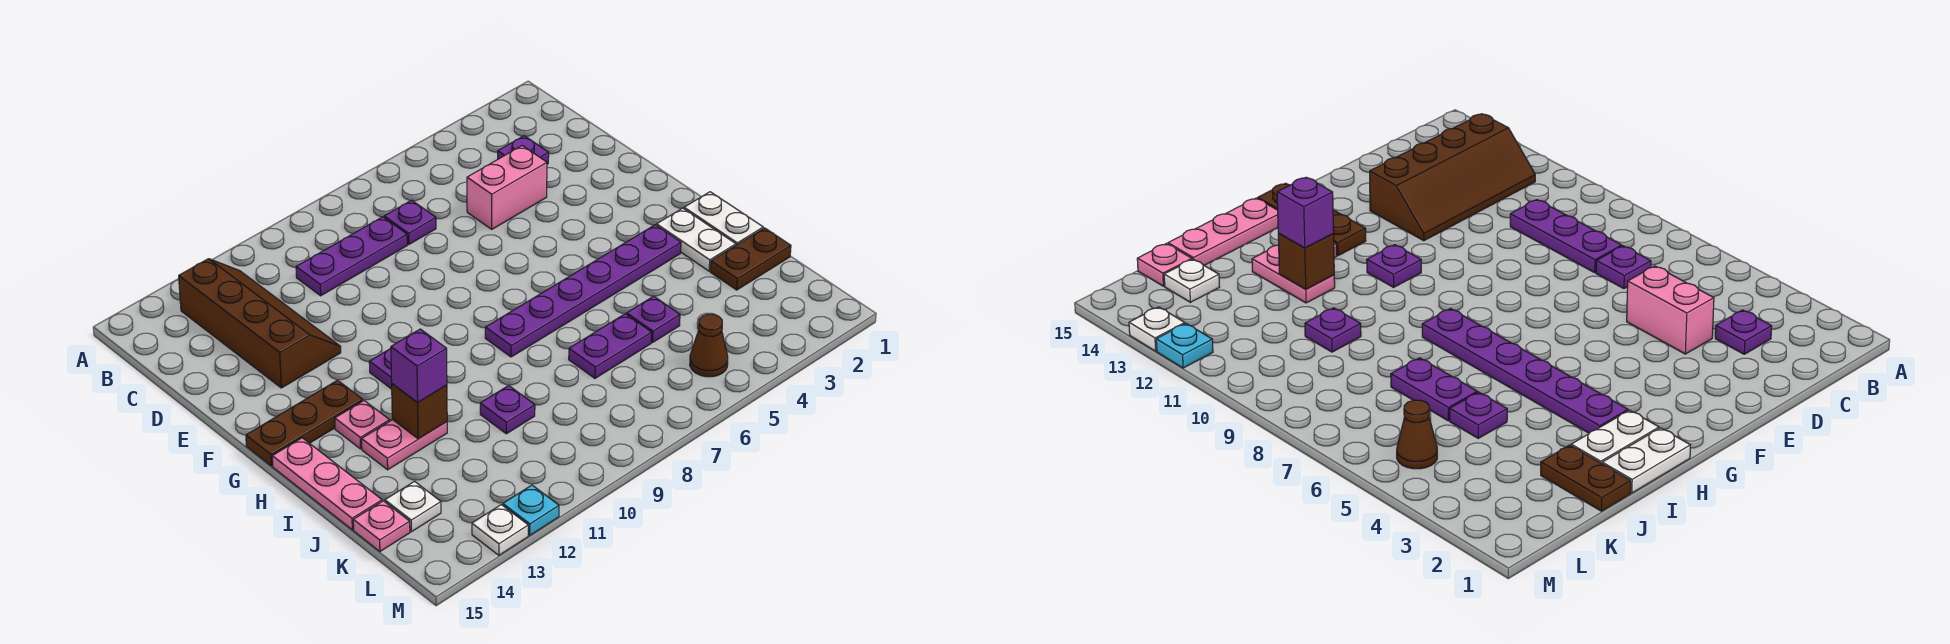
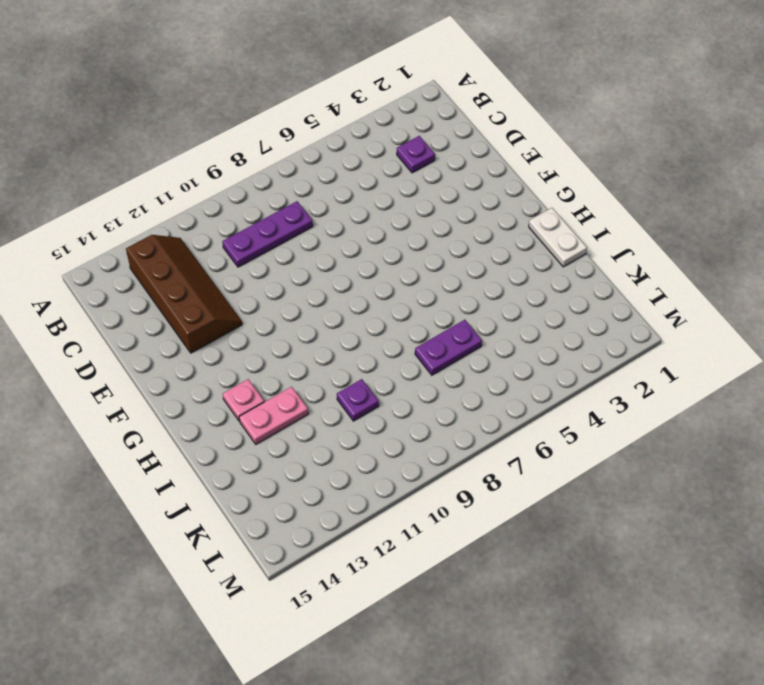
none -> purple plate C7 level 1
none -> pink brick D4:D5 level 1
none -> purple plate G11 level 1

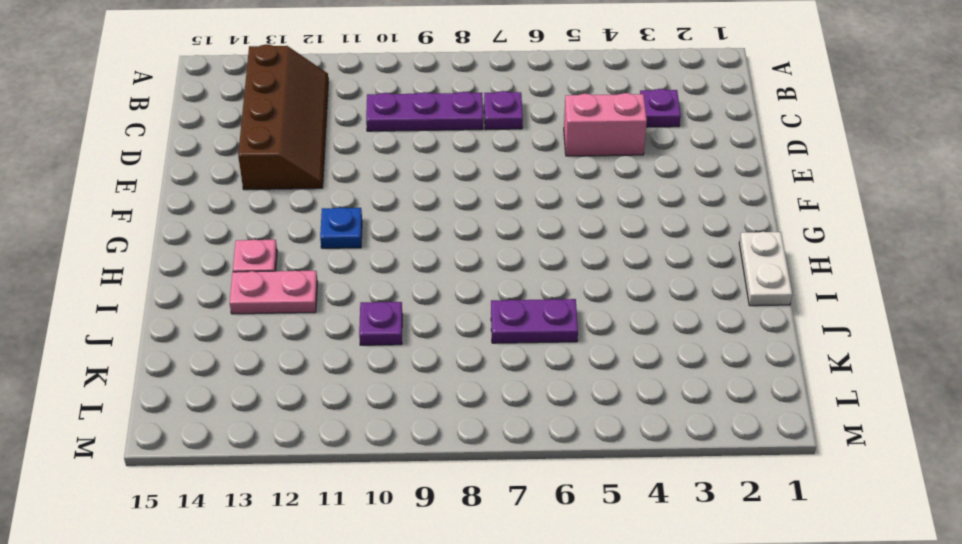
blue plate G11 level 1 -> purple plate G11 level 1
none -> brown plate G13:G15 level 1
none -> white plate H2:I2 level 1
none -> purple plate H3:H8 level 1

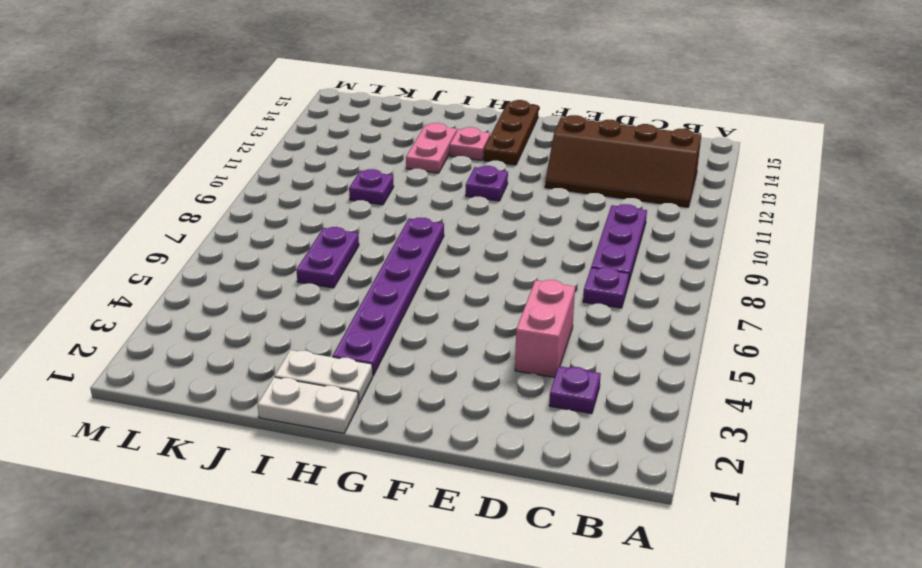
none -> pink plate H15:J15 level 1
none -> brown plate J1:J2 level 1
none -> purple plate J5 level 1

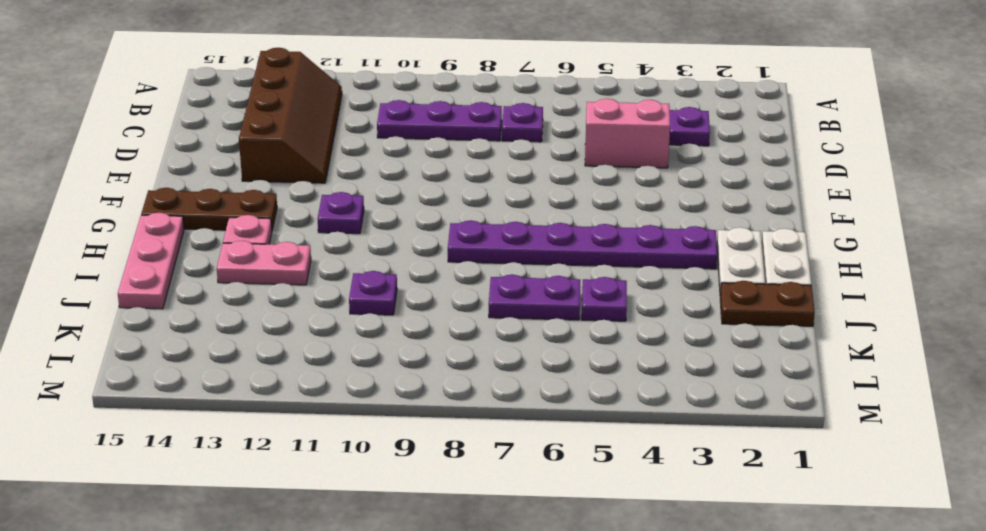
none -> white plate K14 level 1
none -> pink plate K15 level 1
none -> brown cone L5 level 1

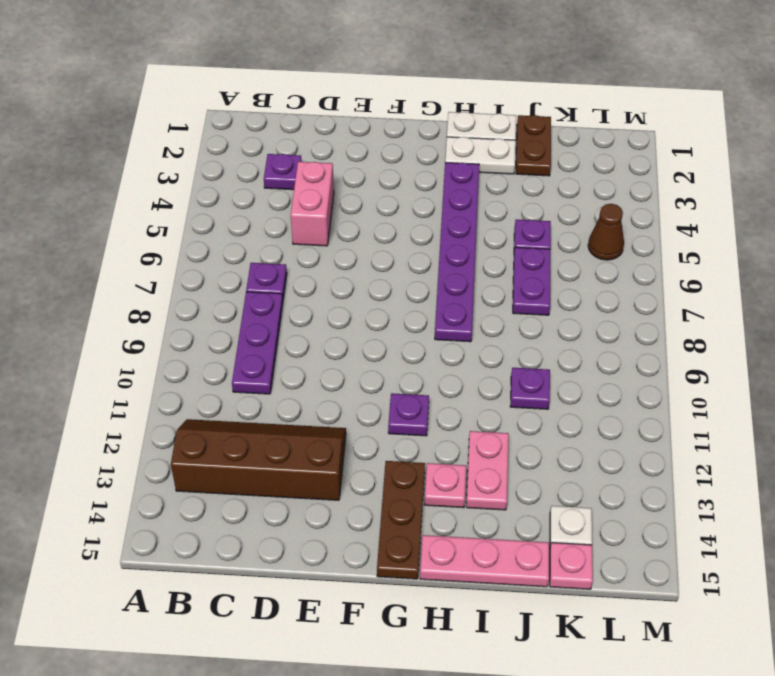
none -> cyan plate M12 level 1
none -> white plate M13 level 1
none -> brown brick I12 level 2

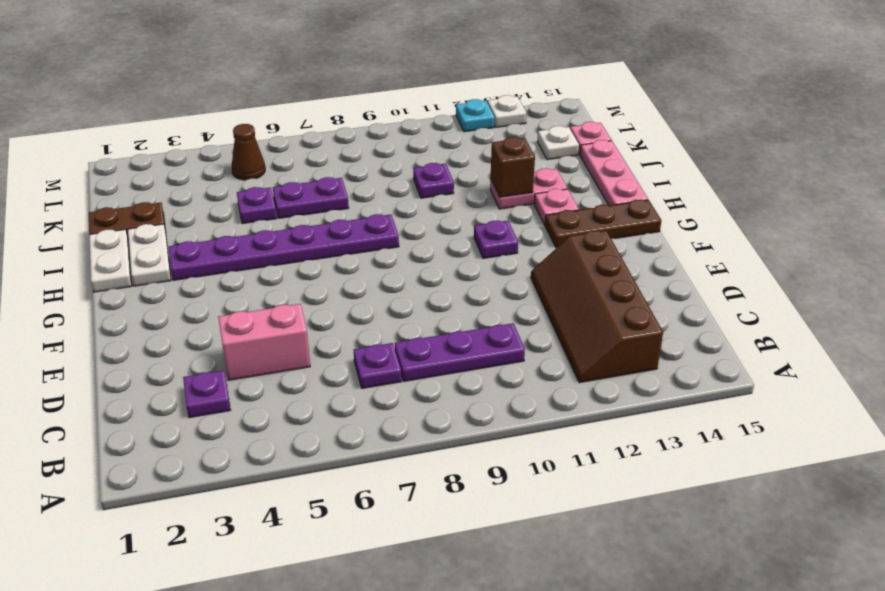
none -> purple brick I12 level 3

